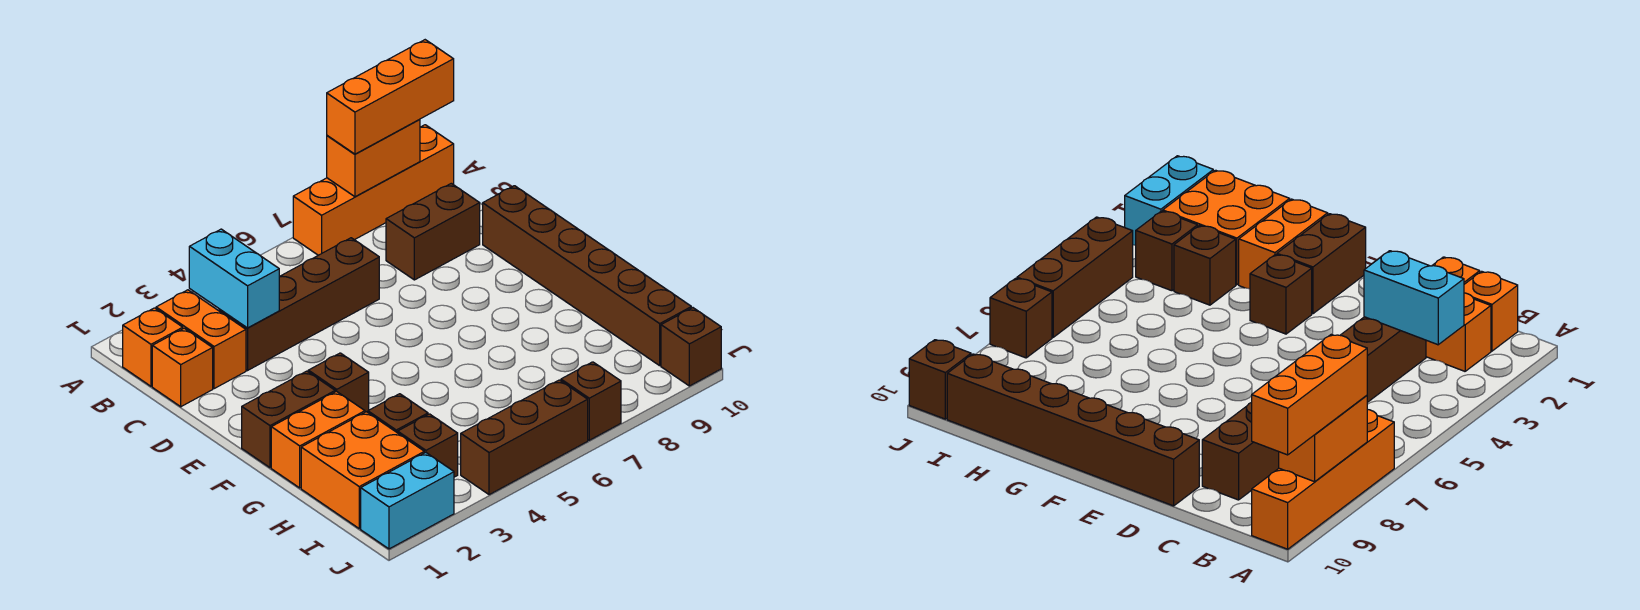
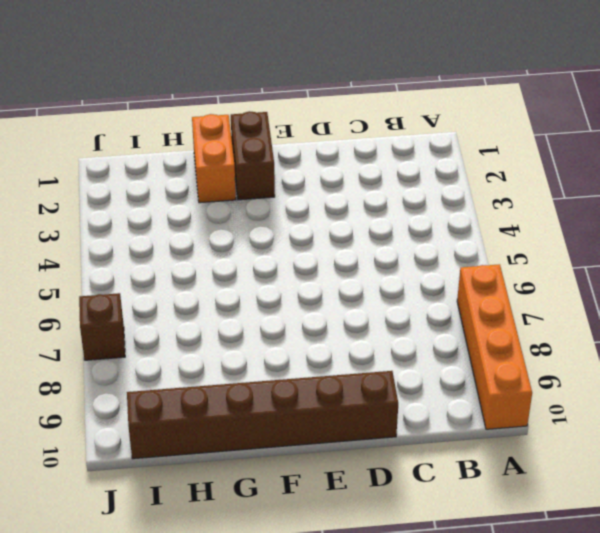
none -> orange brick B1 level 1
none -> orange brick B2:C2 level 1
none -> orange brick C1 level 1

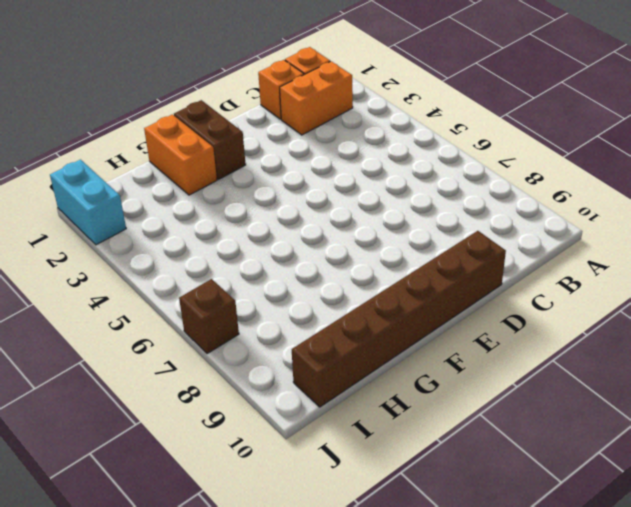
none -> orange brick A7:A10 level 1
none -> brown brick C3:C6 level 1
none -> brown brick C8:C9 level 1

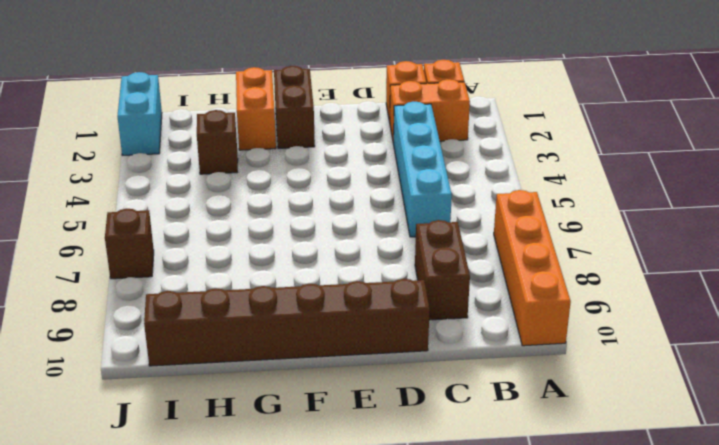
cyan brick C3:C6 level 1 -> brown brick C3:C6 level 1
none -> brown brick F3 level 1
none -> orange brick H1:I2 level 1
none -> brown brick I3 level 1

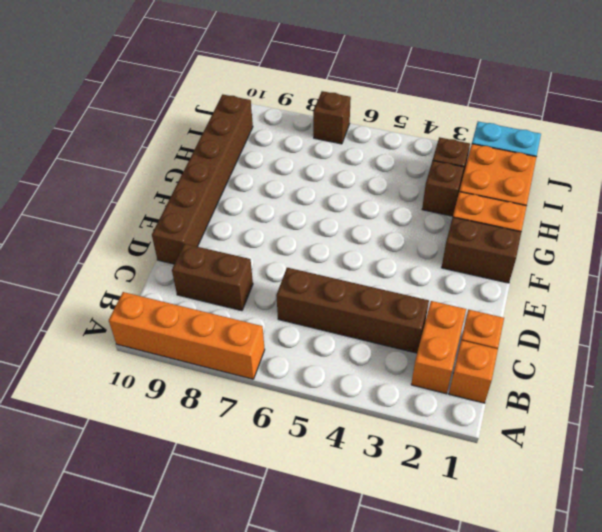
none -> brown brick F3 level 1
none -> brown brick J4:J6 level 1
none -> brown brick J10 level 1

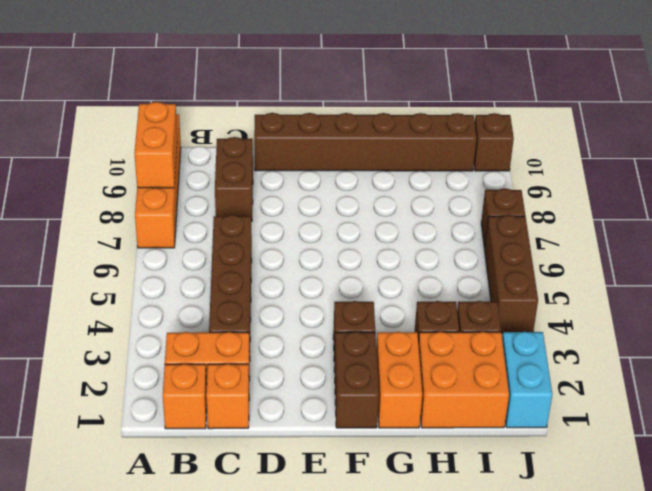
none -> cyan brick B3:C3 level 2
none -> orange brick A8:A10 level 3

